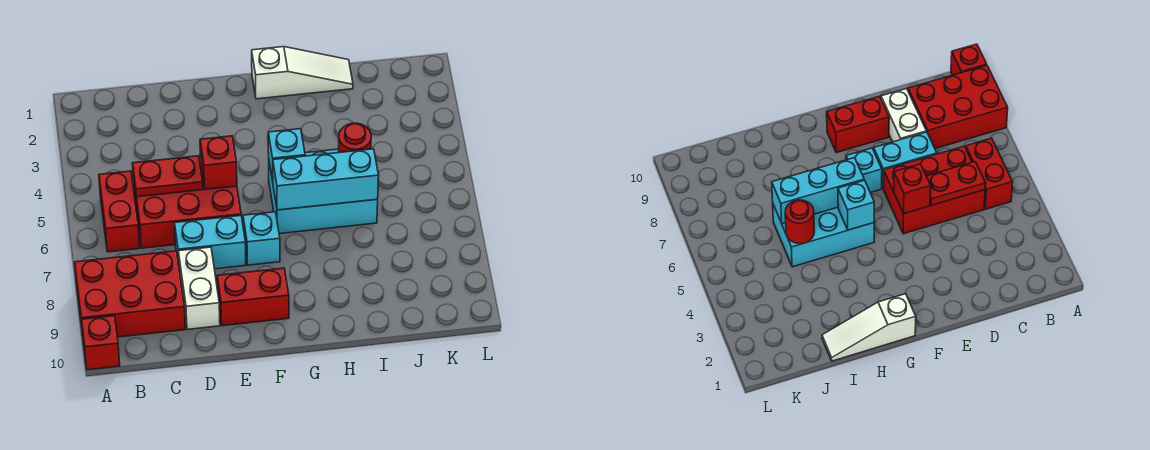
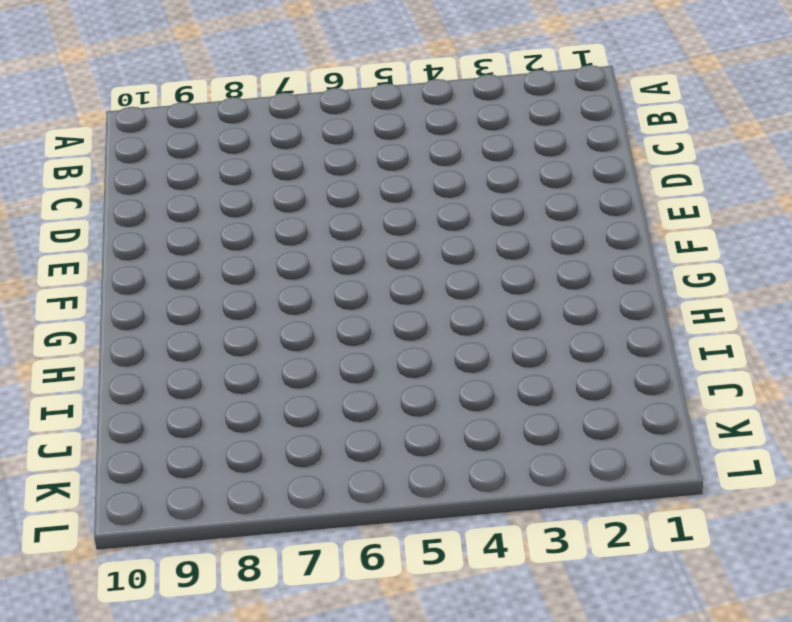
none -> red brick A8:C9 level 1
none -> red brick A10 level 1
none -> red brick B5:B6 level 1

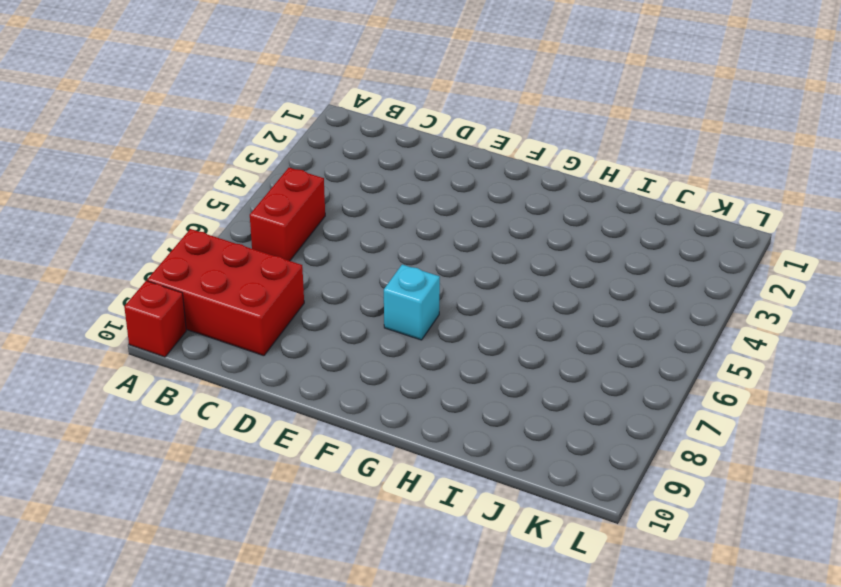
none -> red brick C5:E6 level 1
none -> cyan brick D7:E7 level 1
none -> white brick D8:D9 level 1

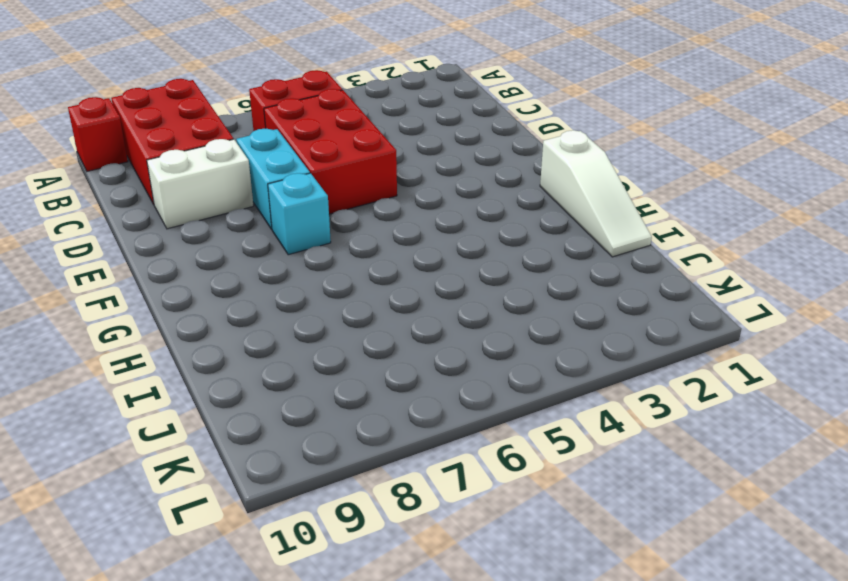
none -> red brick E9:F9 level 1
none -> cyan brick G5:I6 level 1
none -> red plate C5:D5 level 2

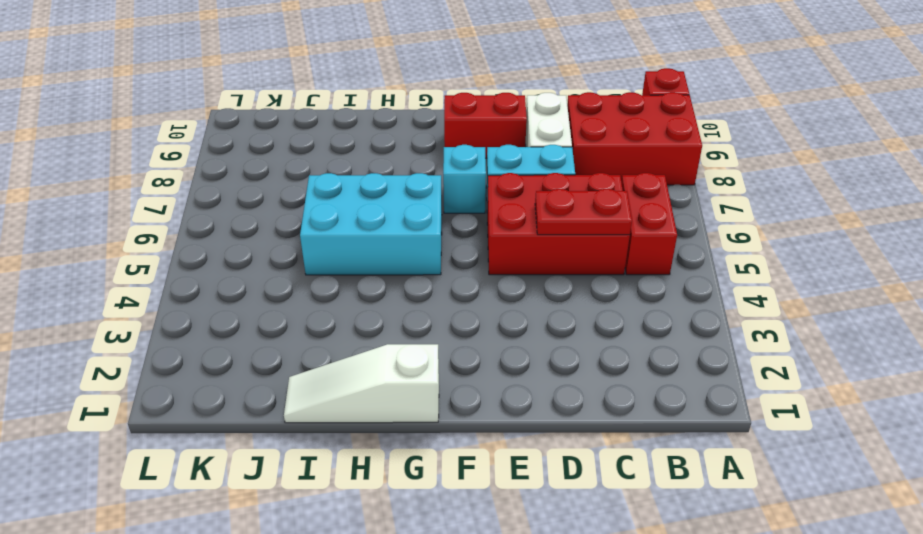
none -> red brick E5 level 2
none -> cyan brick G5 level 2
none -> cyan brick G6:I6 level 2

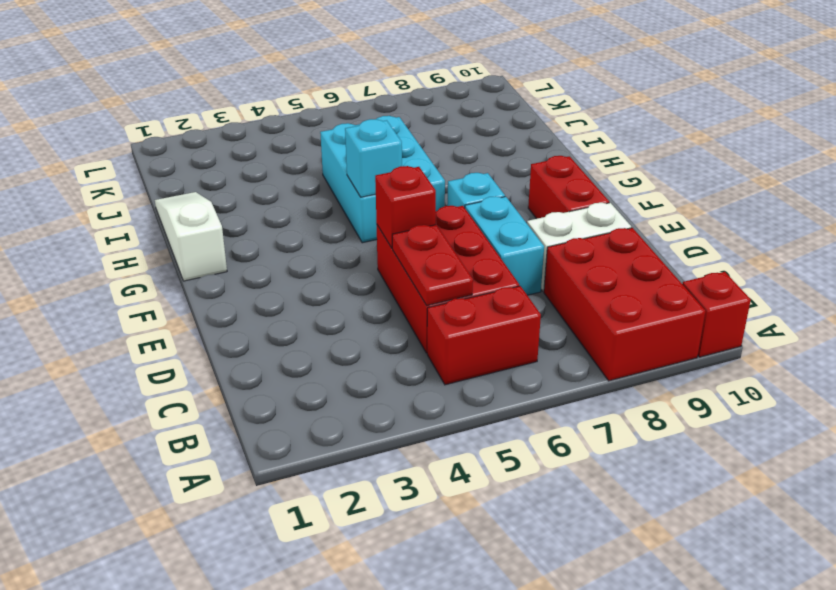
none -> cyan brick G6:I6 level 2
none -> red round brick I5 level 2

